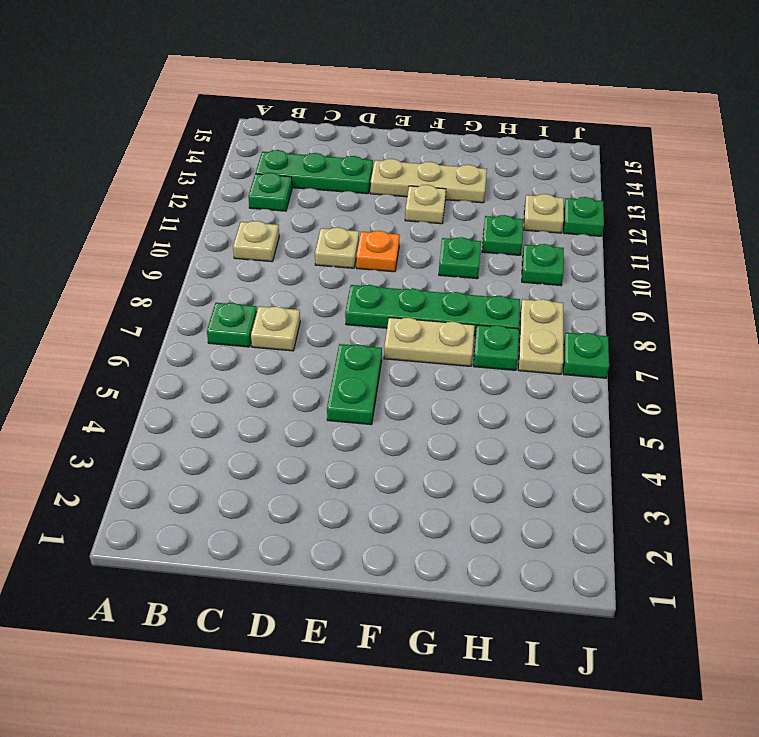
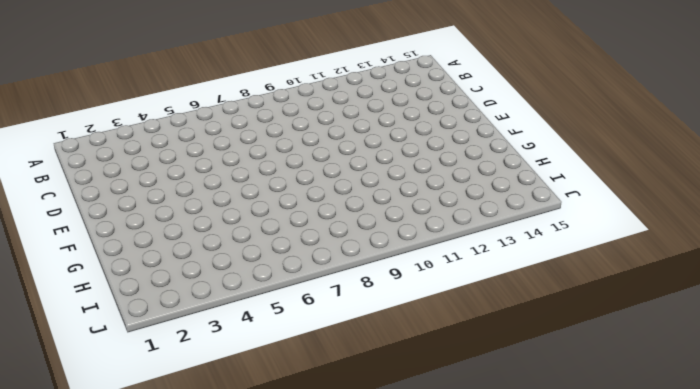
none -> green plate B7 level 1
none -> tan plate B10 level 1
none -> green plate B12 level 1

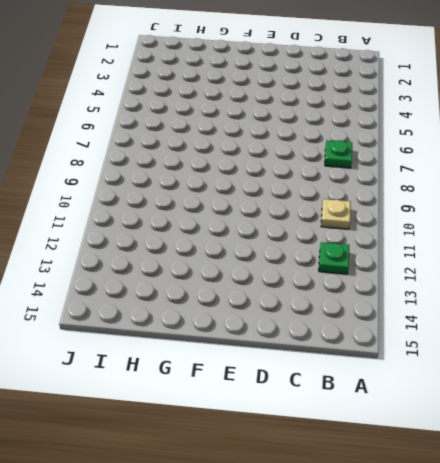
none -> green plate B13:D13 level 1
none -> tan plate C7 level 1
none -> tan plate D10 level 1

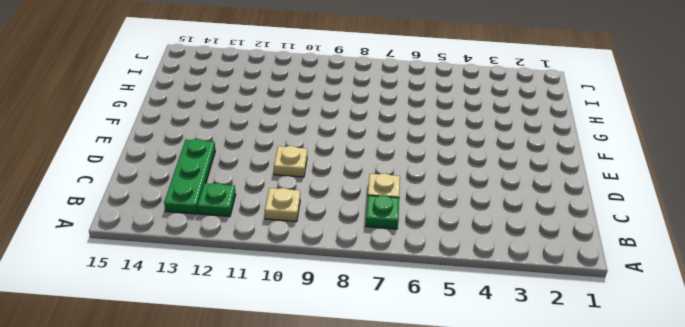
none -> green plate E5:E6 level 1
none -> green plate E8:H8 level 1
none -> orange plate E10 level 1

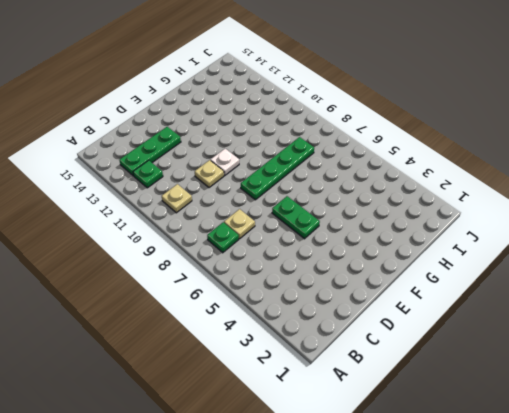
white plate E10 level 1 -> orange plate E10 level 1
none -> tan plate E13:G13 level 1
none -> tan plate F7:G7 level 1
none -> tan plate F12 level 1

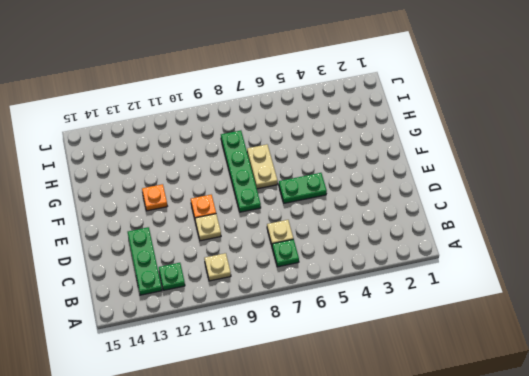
orange plate F12 level 1 -> tan plate F12 level 1
none -> tan plate E13:G13 level 1
none -> green plate G10 level 1
none -> green plate H7 level 1

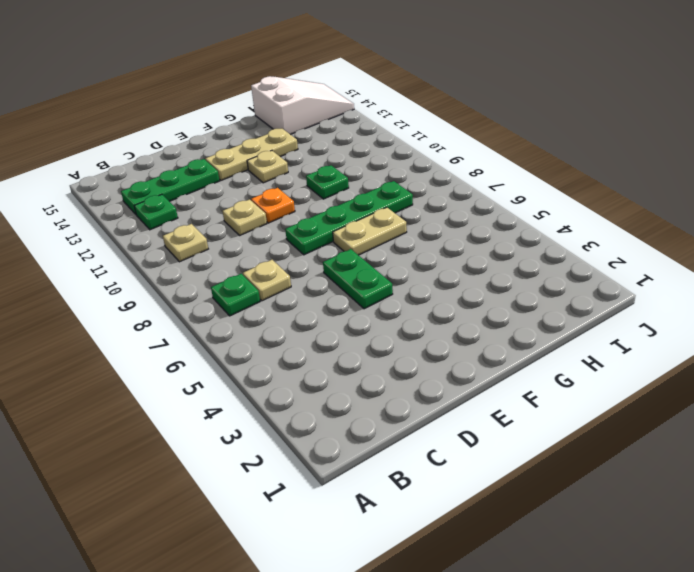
white slope H14:J15 level 1 top H -> none
none -> green plate H7 level 1
none -> green plate H11 level 1
none -> tan plate I7:I8 level 1

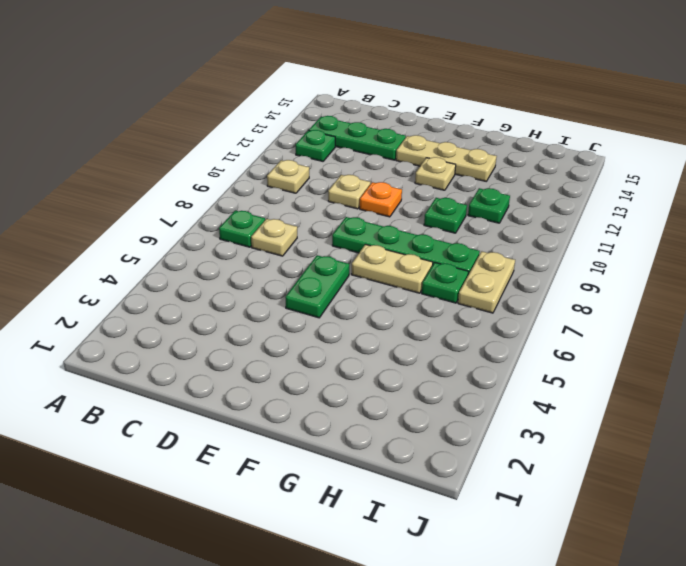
none -> green plate I10 level 1
none -> tan plate I12 level 1
none -> green plate J7 level 1

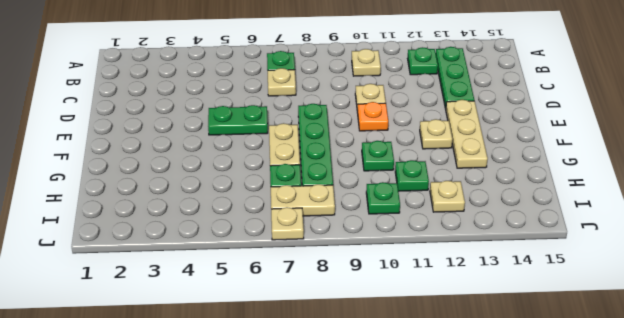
tan plate J7 level 1 -> green plate J7 level 1
none -> green plate J12 level 1

